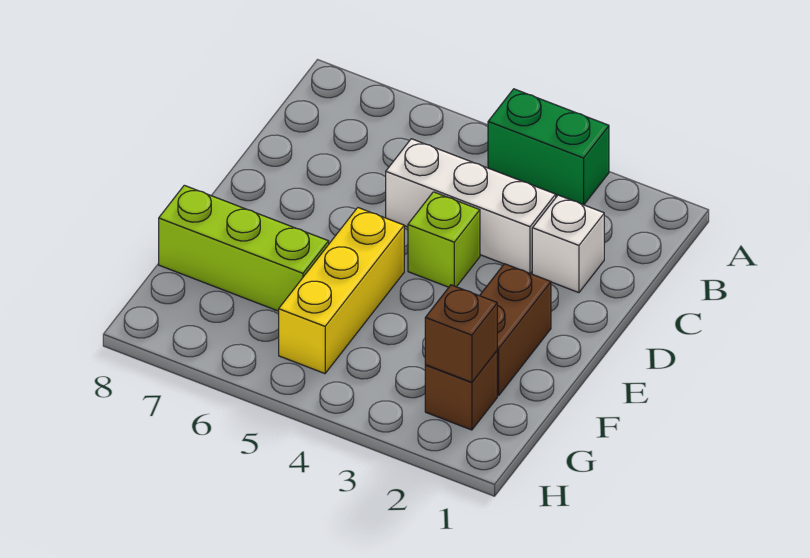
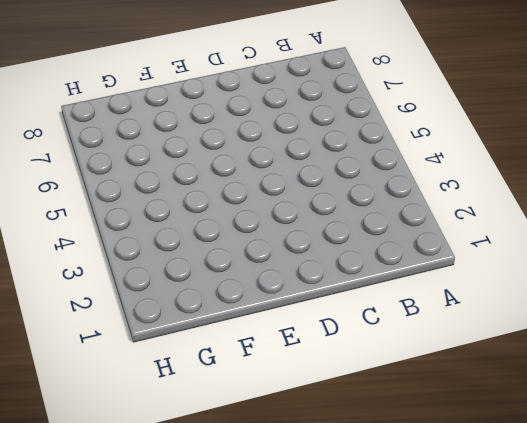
none -> green brick A3:A4 level 1
none -> white brick C2 level 1

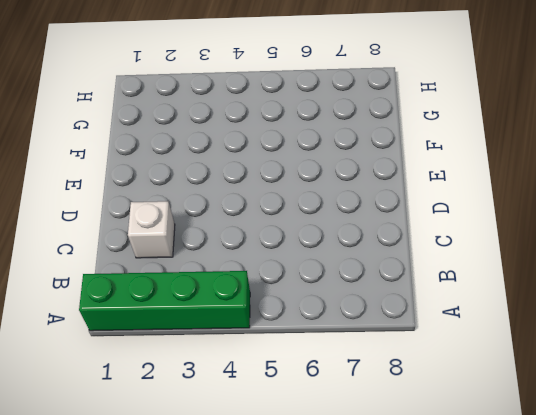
green brick A1:A4 level 1 -> green brick A3:A4 level 1
none -> white brick C3:C5 level 1
none -> lime brick D4 level 1

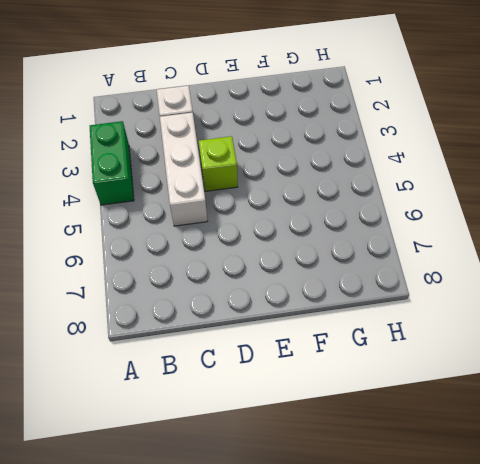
none -> brown brick E2:F2 level 1
none -> yellow brick E5:G5 level 1

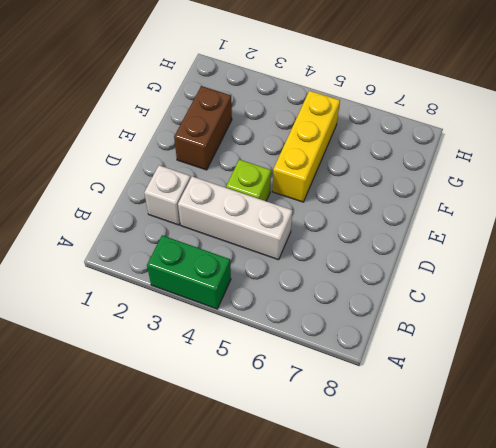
none -> lime brick F6:F8 level 1
none -> brown brick G2 level 1

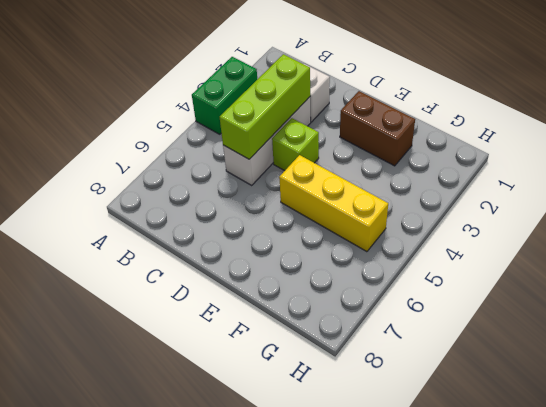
lime brick C3:C5 level 2 -> lime brick F6:F8 level 1
none -> brown brick G2 level 1
none -> brown brick G2 level 2

